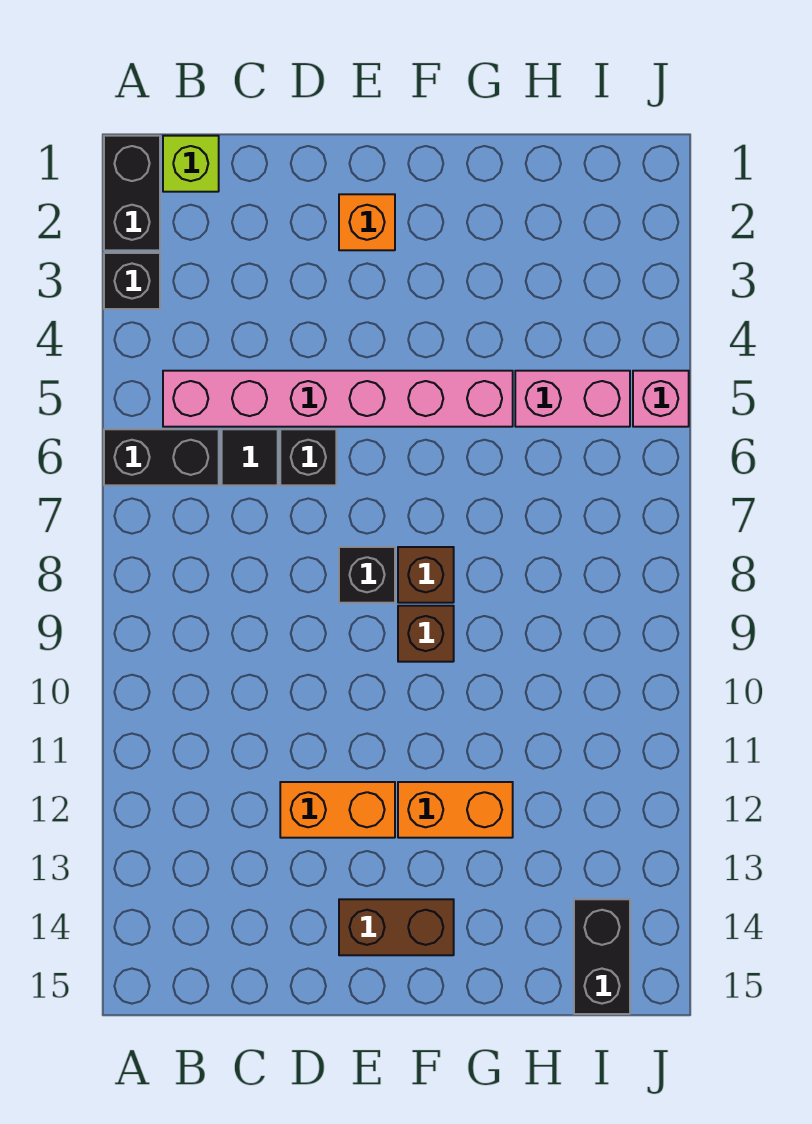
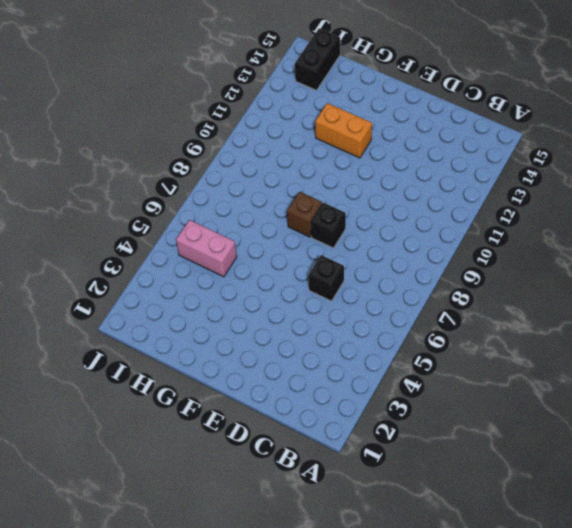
none -> black brick A1:A2 level 1
none -> black brick A3 level 1
none -> black brick A6:B6 level 1

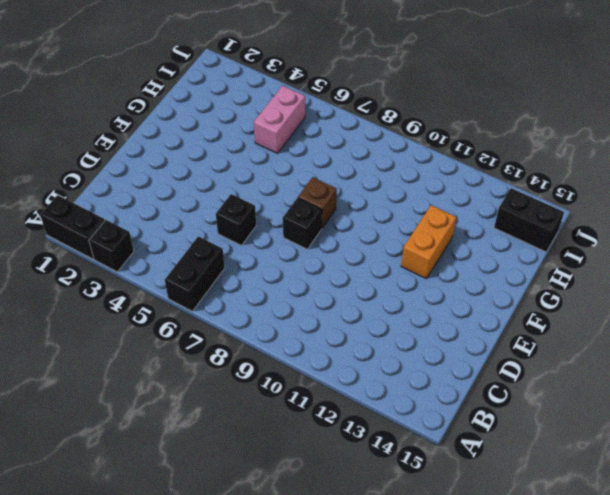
none -> lime brick B1 level 1
none -> pink brick B5:G5 level 1
none -> black tile C6 level 1

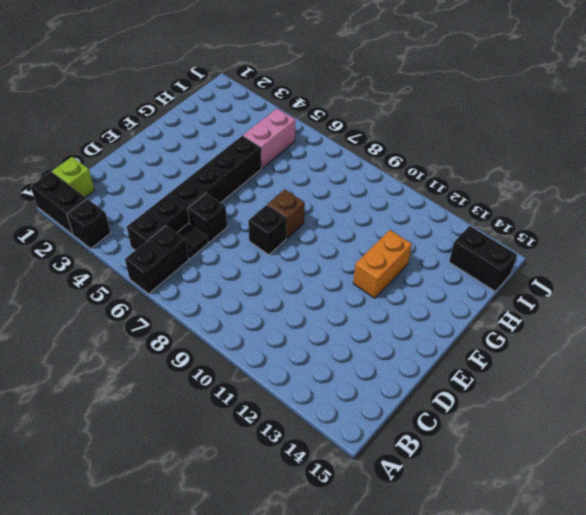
black brick B5:G5 level 1 -> pink brick B5:G5 level 1
none -> orange brick D12:E12 level 1
none -> orange brick E2 level 1
none -> brown brick E14:F14 level 1

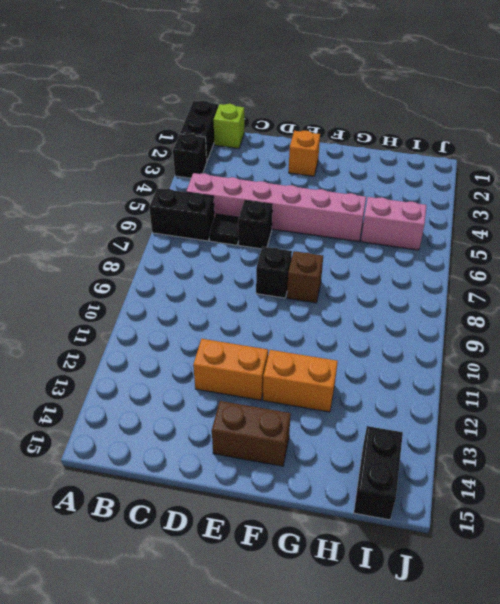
none -> brown brick F9 level 1
none -> pink brick J5 level 1

